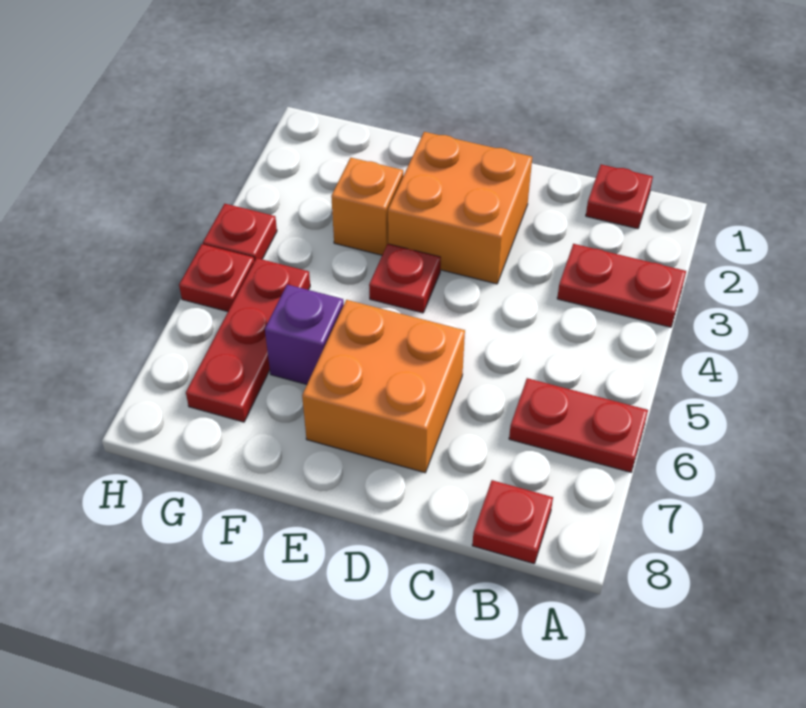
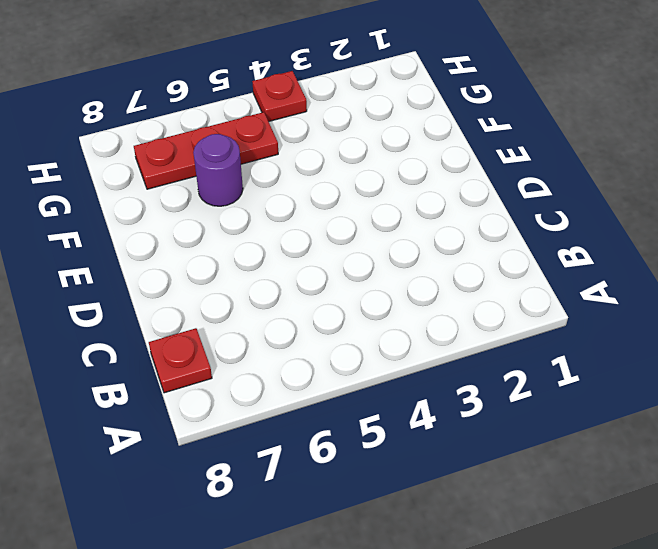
purple round brick F6 level 1 -> purple brick F6 level 1
none -> red plate A3:B3 level 1
none -> red plate A6:B6 level 1
none -> red plate B1 level 1

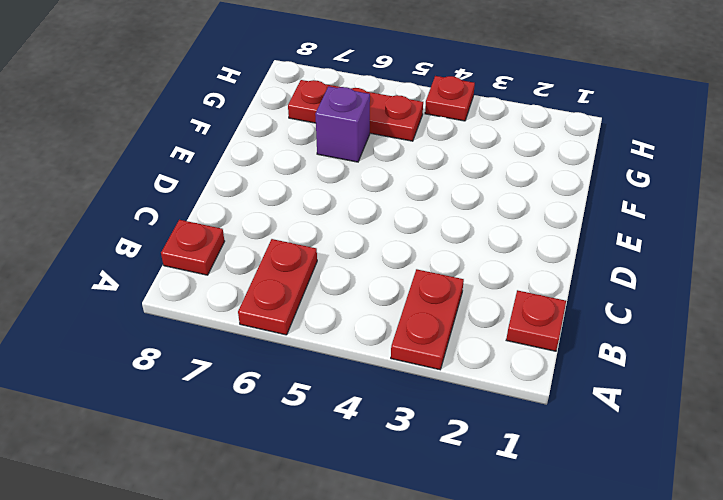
none -> orange brick D2:E3 level 1
none -> orange brick D6:E7 level 1
none -> red plate E4 level 1

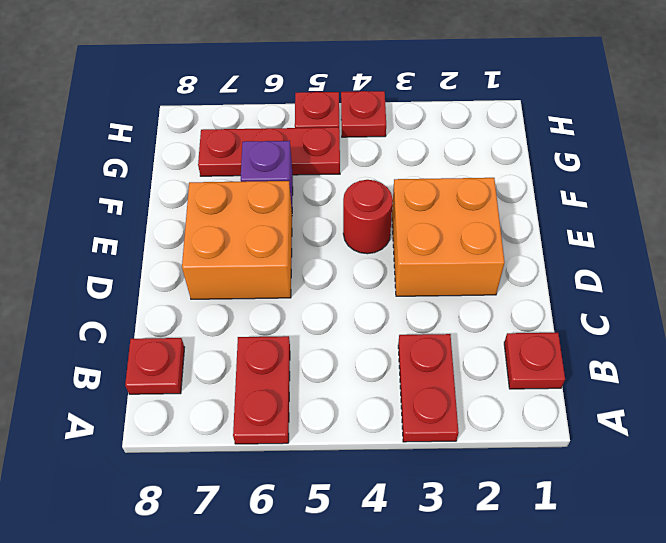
red round brick E4 level 1 -> red plate E4 level 1
none -> orange brick F3 level 1

